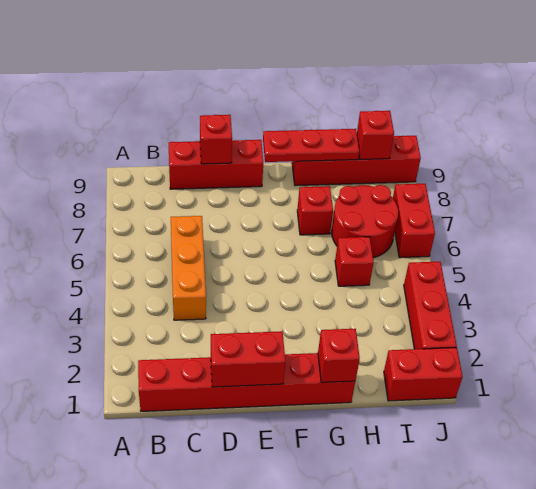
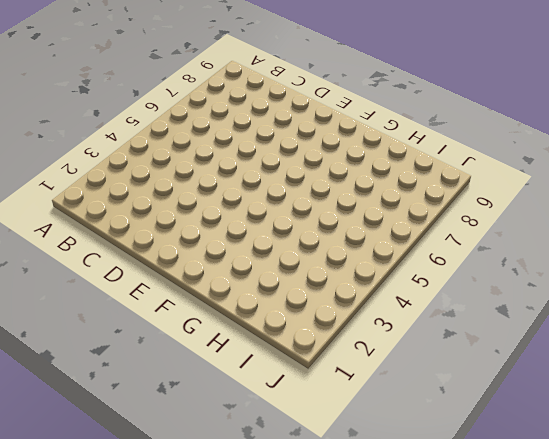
none -> red brick B1:G1 level 1
none -> orange brick C4:C6 level 1
none -> red brick C9:E9 level 1

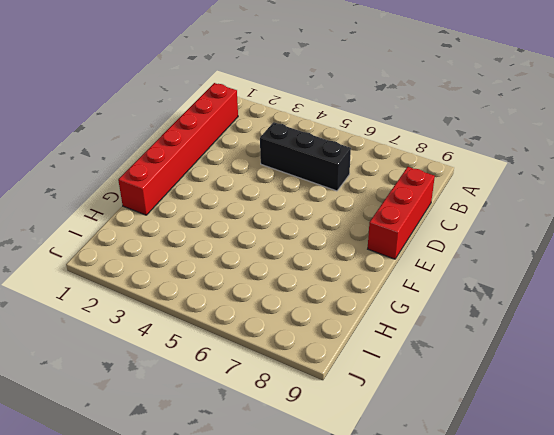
black brick C4:C6 level 1 -> orange brick C4:C6 level 1
none -> red brick G7 level 1
none -> red brick G9:J9 level 1
none -> red brick H5 level 1

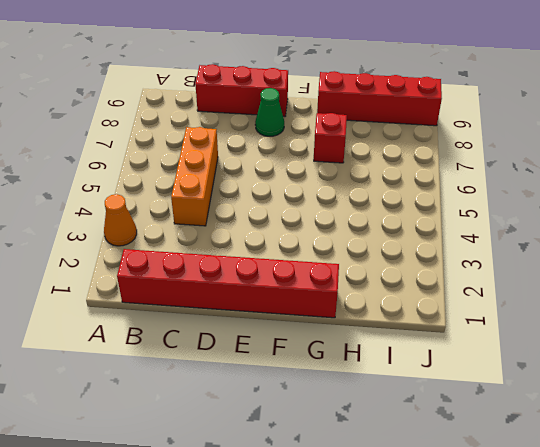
orange cone A3 level 1 -> none
green cone E8 level 1 -> none
none -> red brick H5 level 1
none -> red round brick H6:I7 level 1
none -> red brick I1:J1 level 1

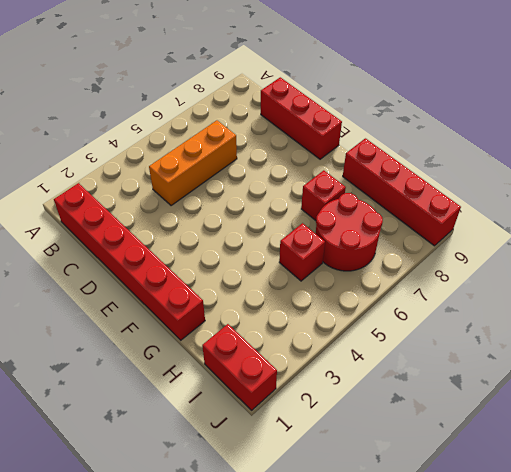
none -> red brick J2:J4 level 1
none -> red brick J6:J7 level 1
none -> red brick D1:E1 level 2

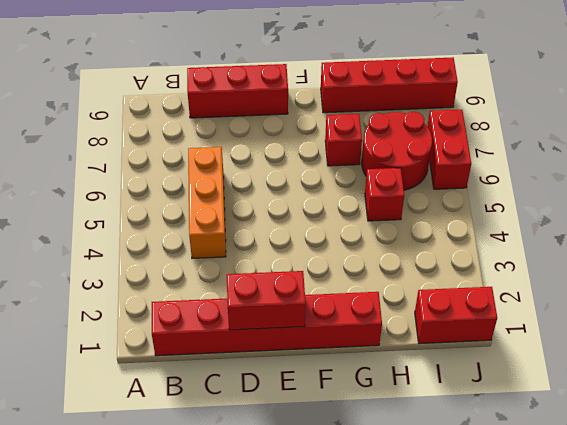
none -> red brick J2:J4 level 1
none -> red brick D9 level 2
none -> red plate F9:H9 level 2

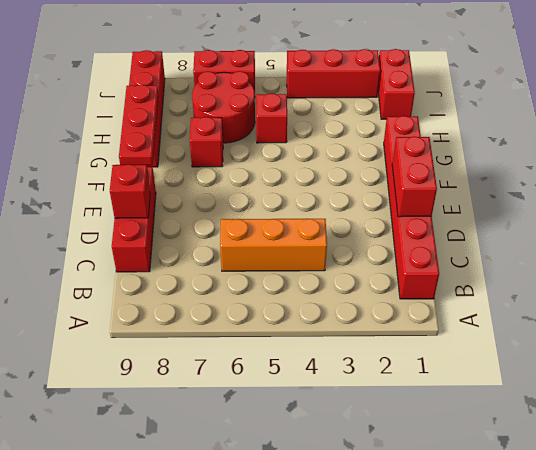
none -> red brick G1 level 2
none -> red brick I9 level 2

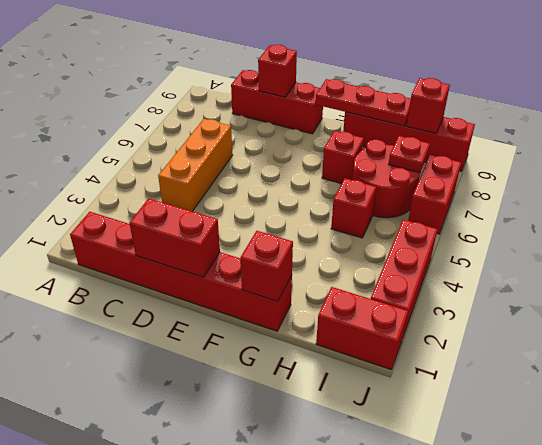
red plate I7 level 2 -> none

